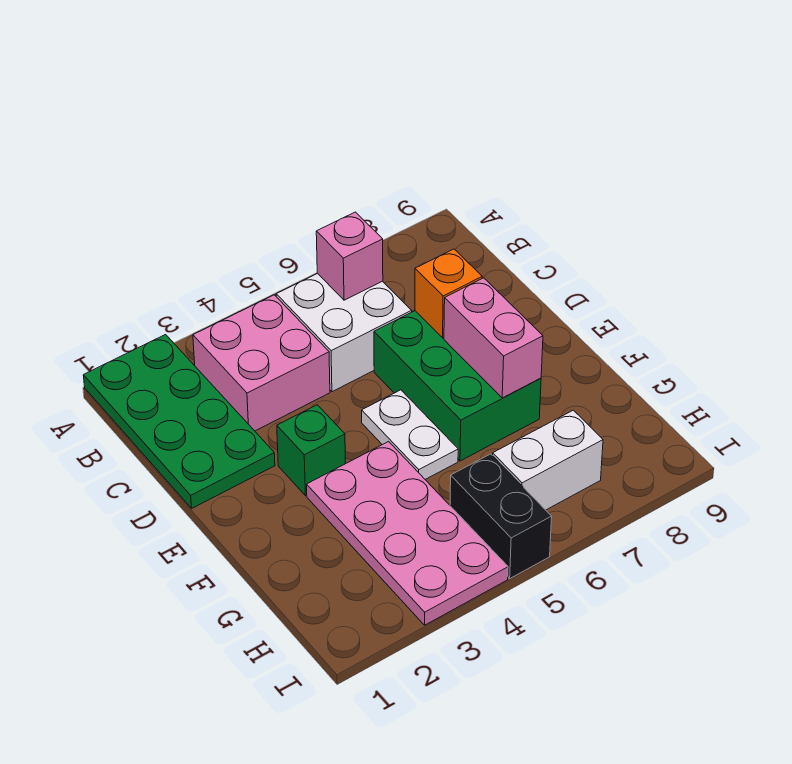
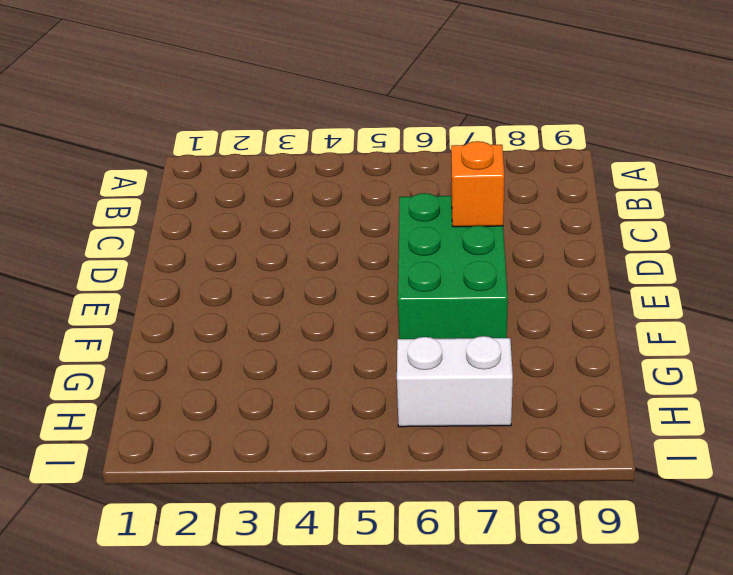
none -> green plate A1:D2 level 1
none -> pink brick B3:C4 level 1
none -> white brick B5:C6 level 1

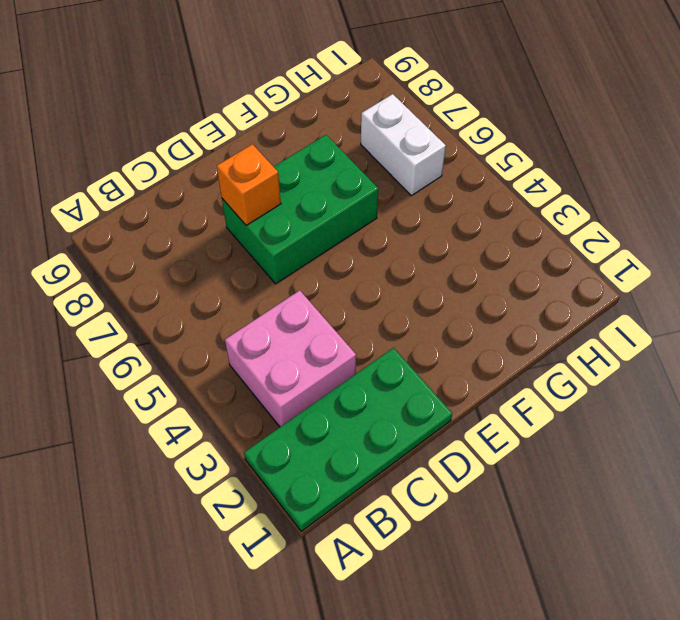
none -> white brick B5:C6 level 1
none -> green brick E3 level 1
none -> white plate E5:F5 level 1

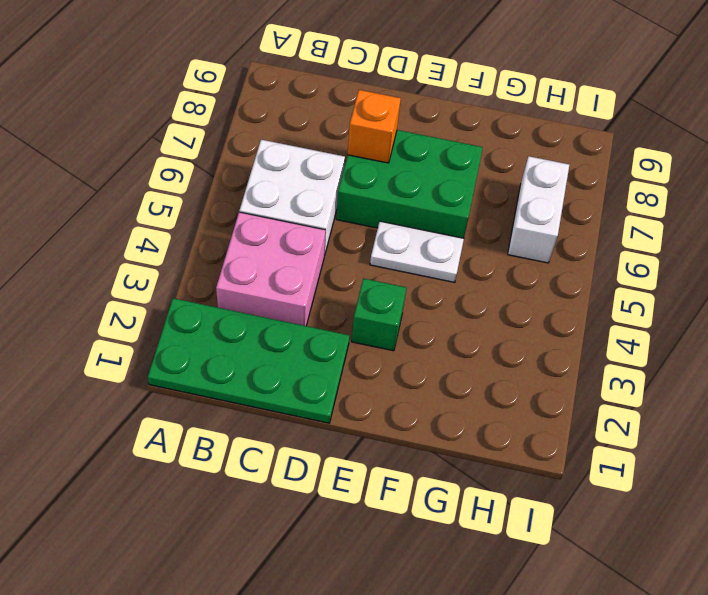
none -> pink plate F3:I4 level 1
none -> black brick H5:I5 level 1
none -> pink brick B6 level 2

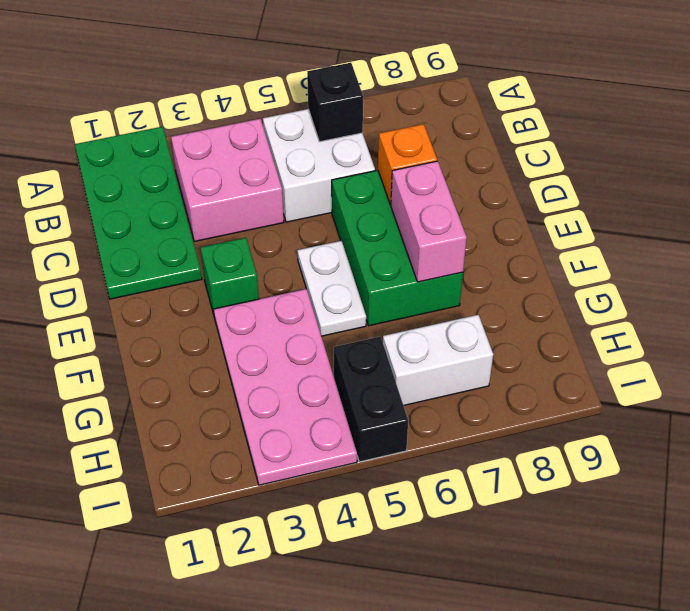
black brick B6 level 2 -> pink brick B6 level 2

